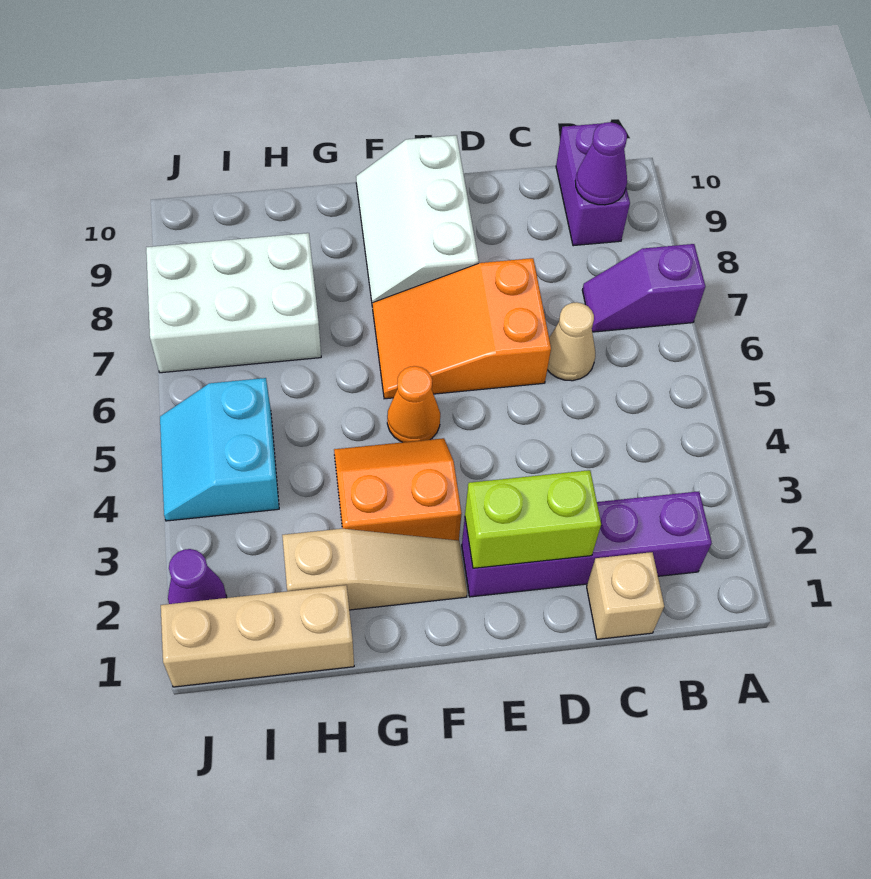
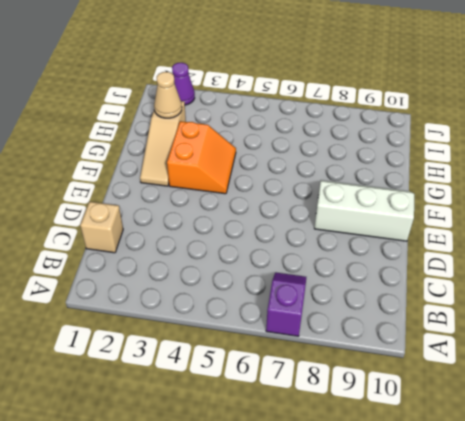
tan cone H2 level 2 -> tan cone C6 level 1
none -> purple brick B2:E2 level 1
none -> purple brick B9:B10 level 1
none -> orange slope D6:F7 level 1 top D

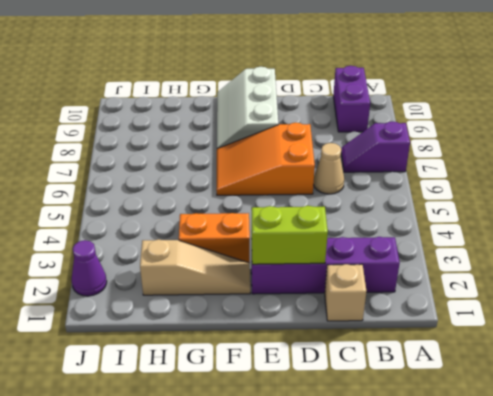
none -> orange cone F5 level 1
none -> tan brick H1:J1 level 1
none -> white brick H7:J8 level 1

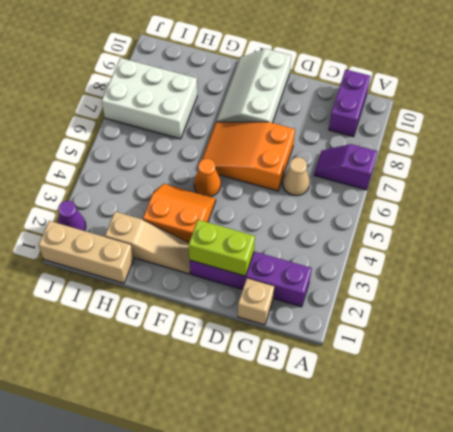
none -> cyan slope I4:J5 level 1 top I
none -> purple cone B9 level 2

